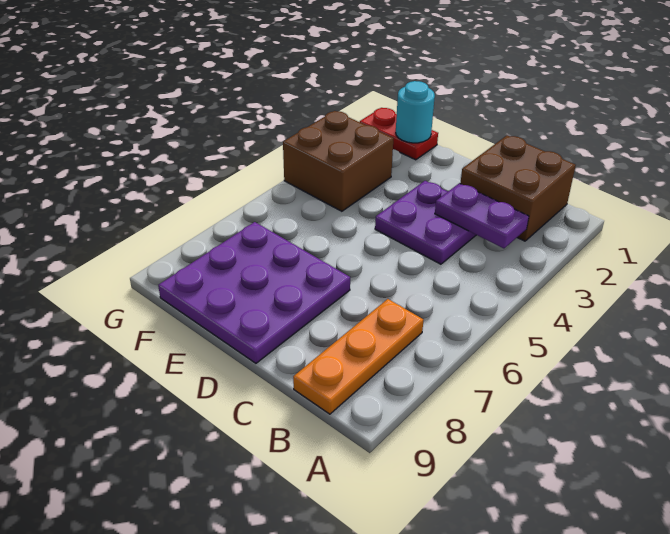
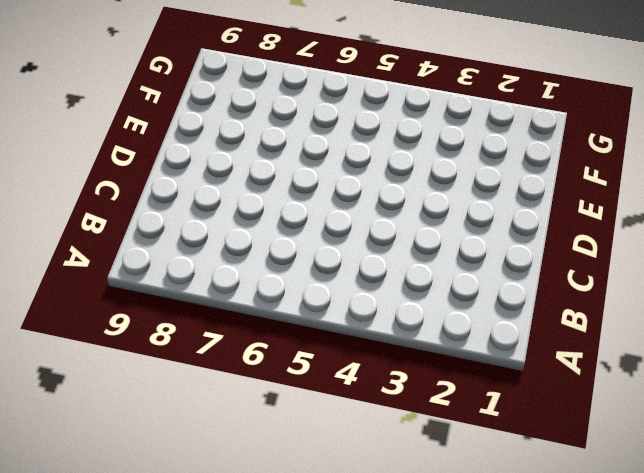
none -> brown brick B1:C2 level 1
none -> orange plate B7:B9 level 1

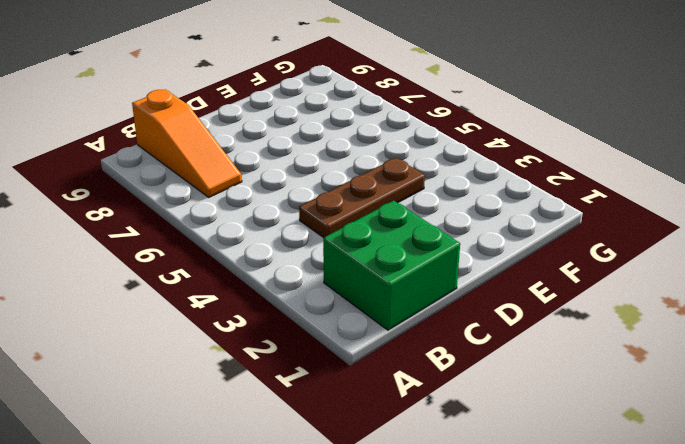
green brick B1:C2 level 1 -> brown brick B1:C2 level 1
orange slope B7:B9 level 1 top 9 -> orange plate B7:B9 level 1
brown plate C4:E4 level 1 -> purple plate C3:D4 level 1
none -> purple plate D7:F9 level 1
none -> red plate F1:G1 level 1

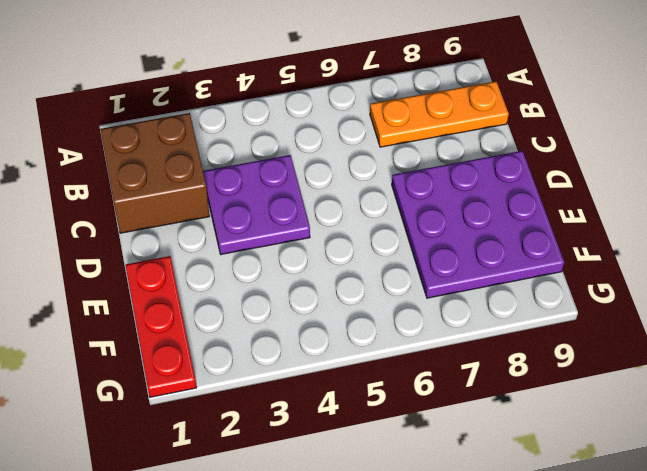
red plate E1:G1 level 1 -> red plate F1:G1 level 1
none -> brown brick F3:G4 level 1
none -> purple plate B3:C3 level 2

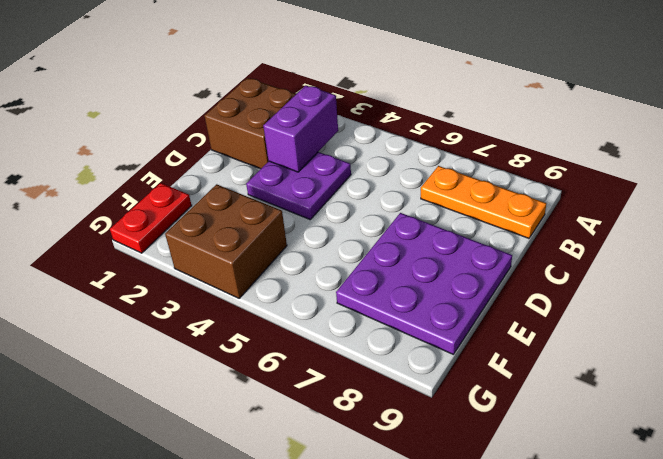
purple brick B3:C3 level 2 -> purple plate B3:C3 level 2
none -> cyan round brick F1 level 2

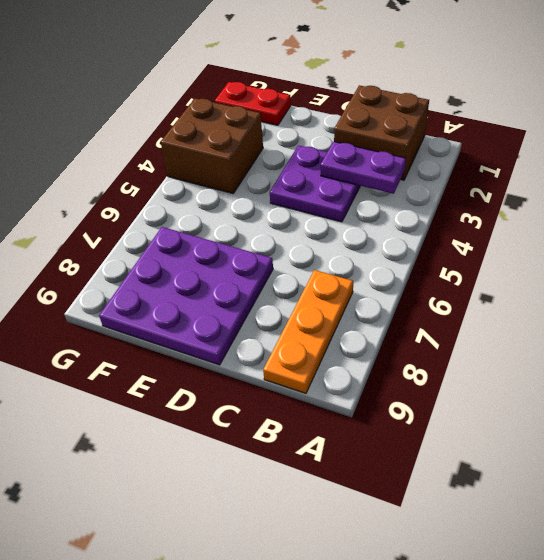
none -> cyan round brick F1 level 2

